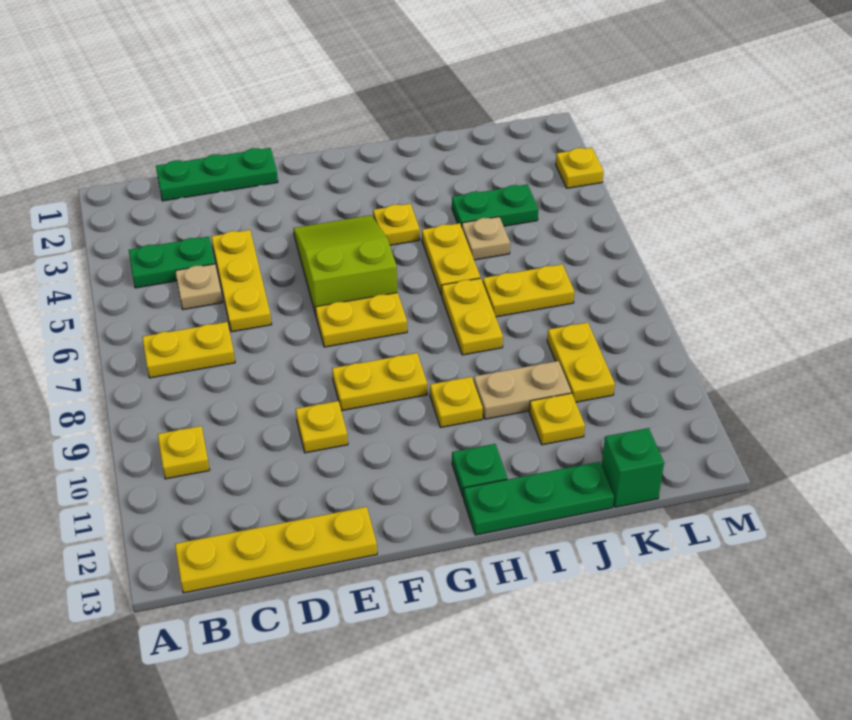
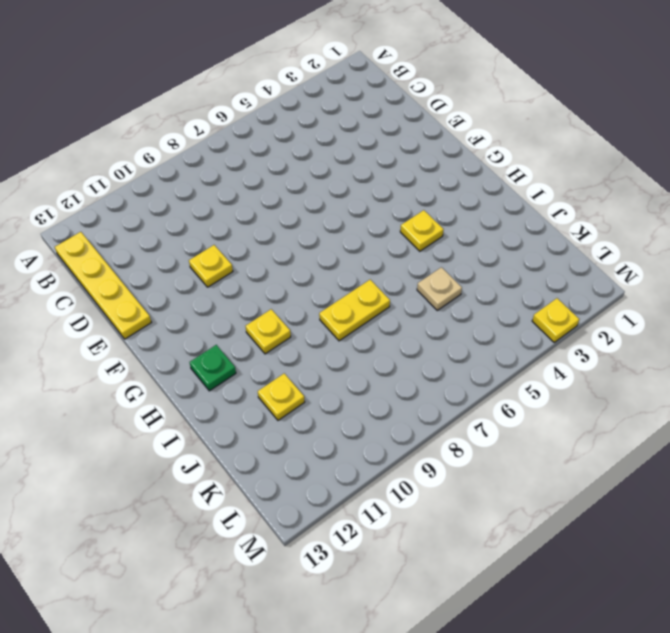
none -> green plate B4:C4 level 1
none -> yellow plate B7:C7 level 1
none -> yellow plate B10 level 1

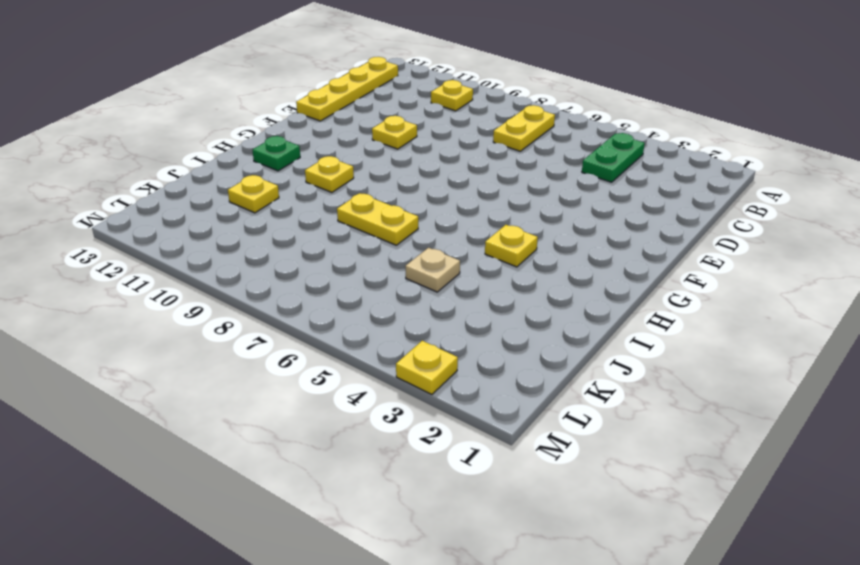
none -> green plate C1:E1 level 1
none -> tan plate C5 level 1
none -> yellow plate D4:D6 level 1

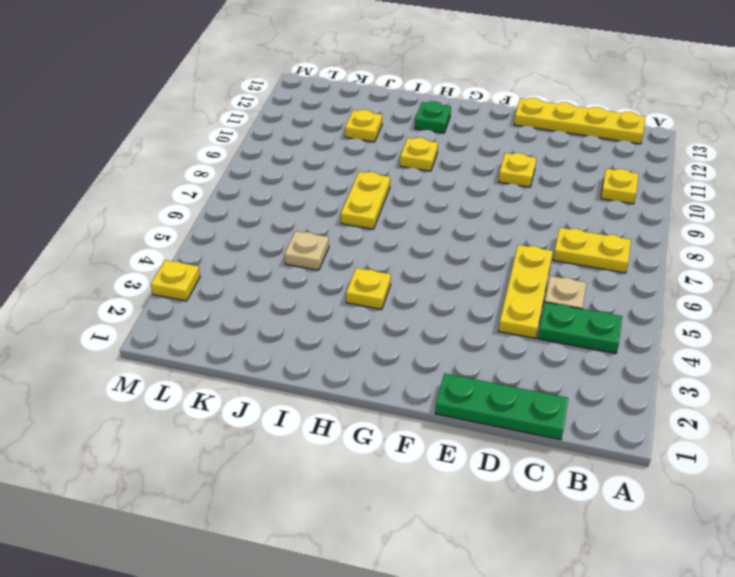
none -> lime slope F4:G6 level 1 top 6
none -> yellow plate F7:G7 level 1
none -> yellow plate F9:G9 level 1

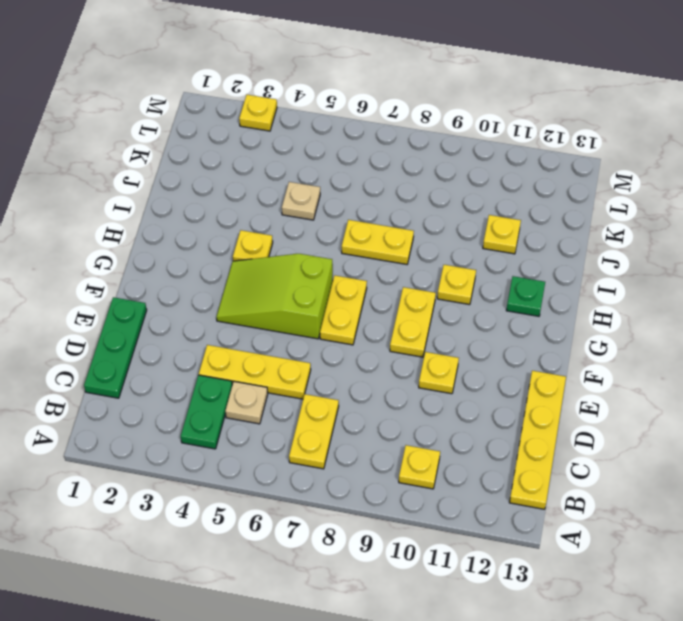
none -> green plate H13:J13 level 1
none -> yellow plate I5:I6 level 1
none -> tan plate I10:J10 level 1

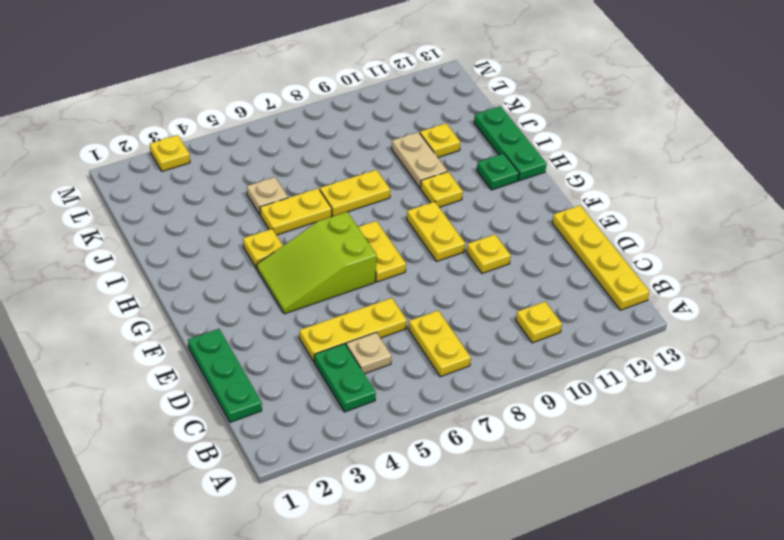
none -> green plate J4:K4 level 1
none -> yellow plate J7:K7 level 1
none -> yellow plate K9:K10 level 1

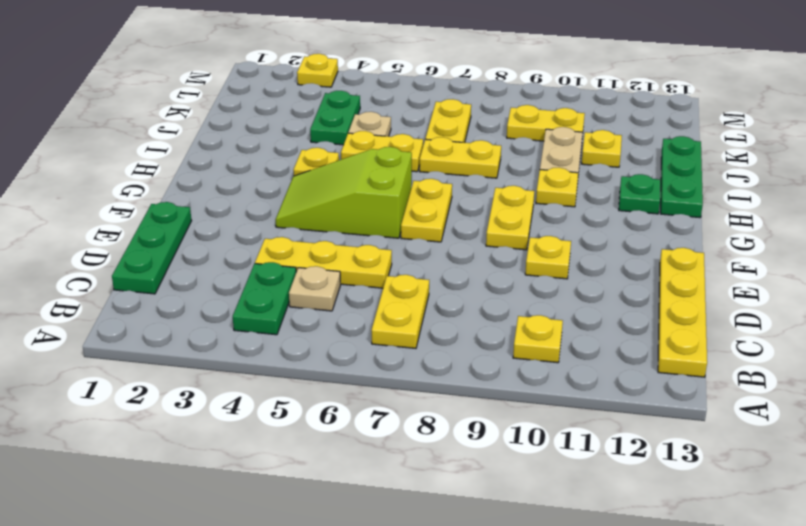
none -> green brick K13 level 1

